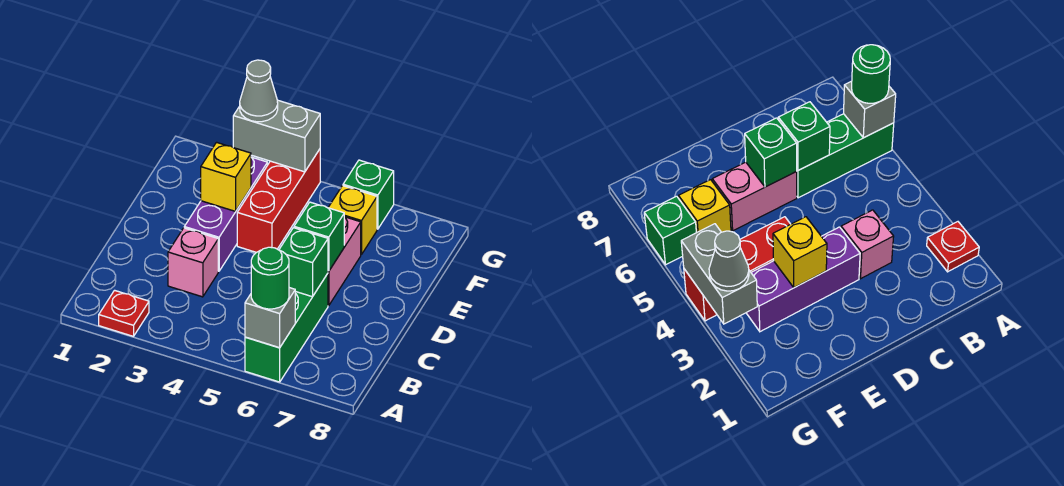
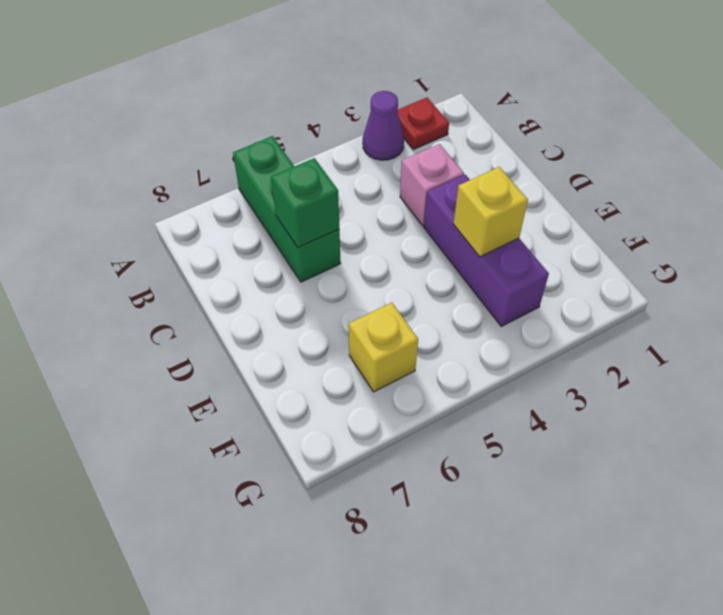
purple cone A3 level 1 -> none
none -> pink brick D6:E6 level 1
none -> red brick E4:G4 level 1
none -> green brick G6 level 1

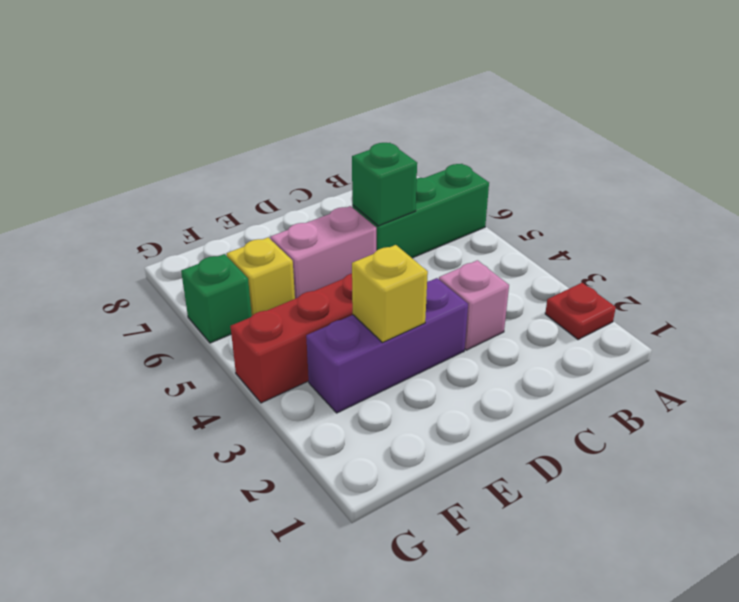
none -> grey brick A6 level 2
none -> green brick D6 level 2
none -> grey brick G3:G4 level 2

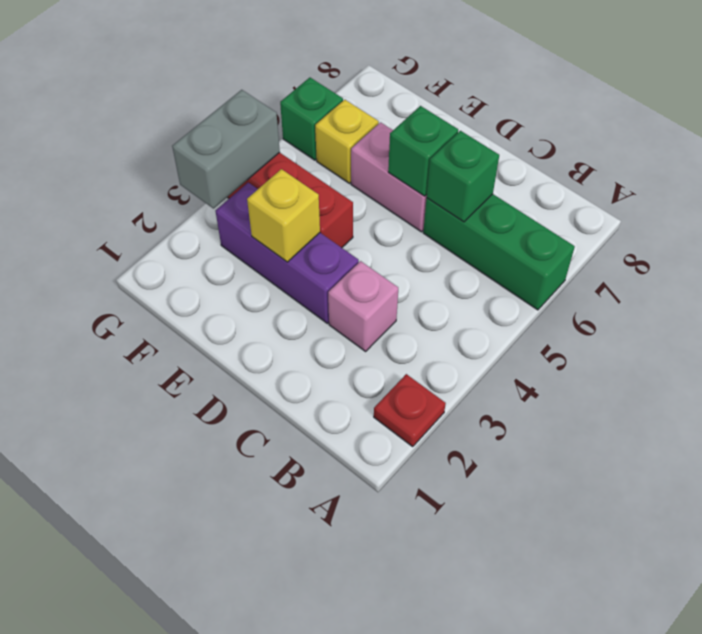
none -> grey brick A6 level 2
none -> green round brick A6 level 3
none -> grey cone G3 level 3

